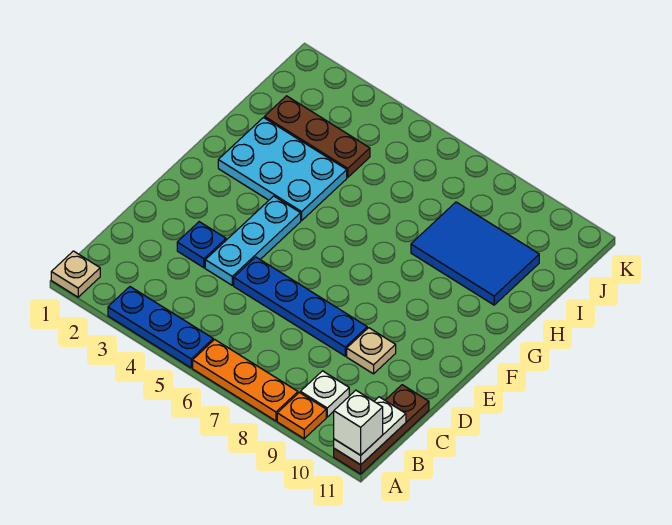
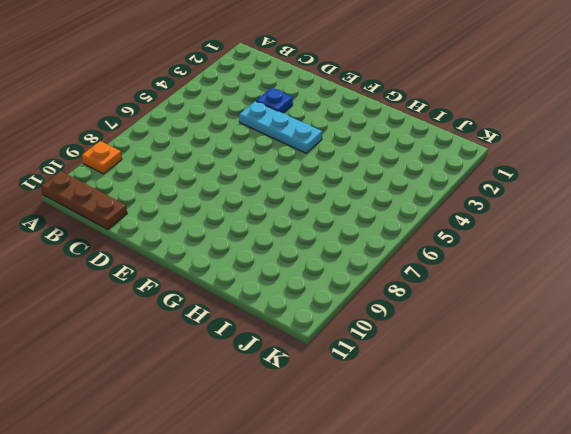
none -> tan plate A1 level 1
none -> blue plate A3:A5 level 1
none -> orange plate A6:A8 level 1

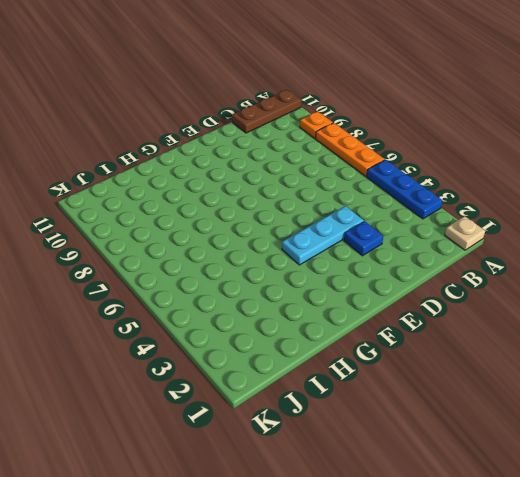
none -> white plate B9 level 1
none -> blue plate D5:D8 level 1
none -> tan plate D9 level 1

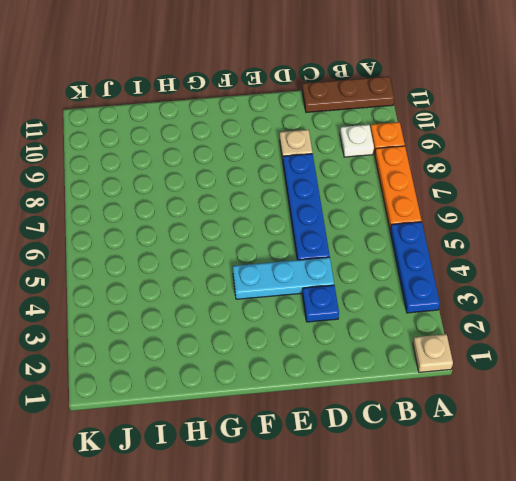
none -> cyan plate G2:H4 level 1
none -> blue tile H8:I10 level 1
none -> brown plate I2:I4 level 1

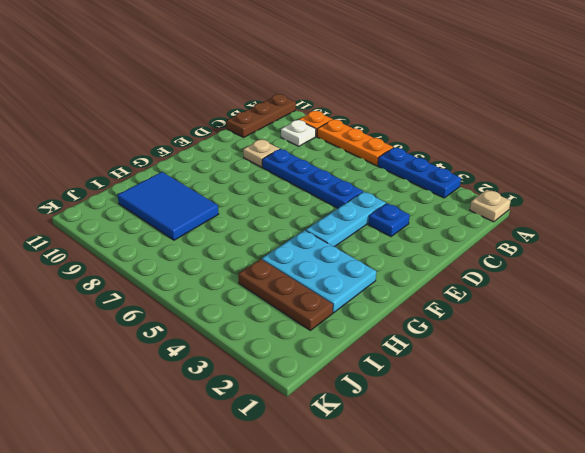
none -> white plate A11:B11 level 2
none -> white brick A11 level 3

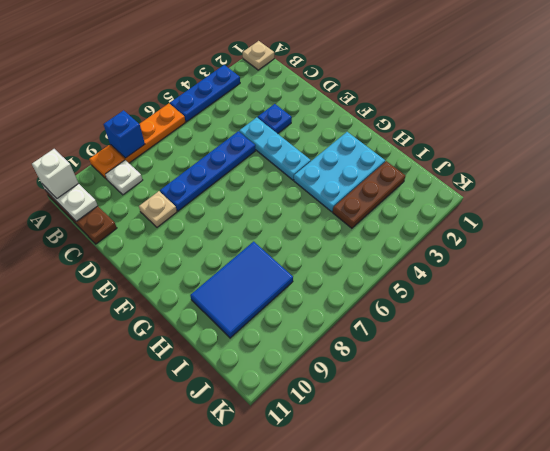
blue brick A8 level 2 -> none

